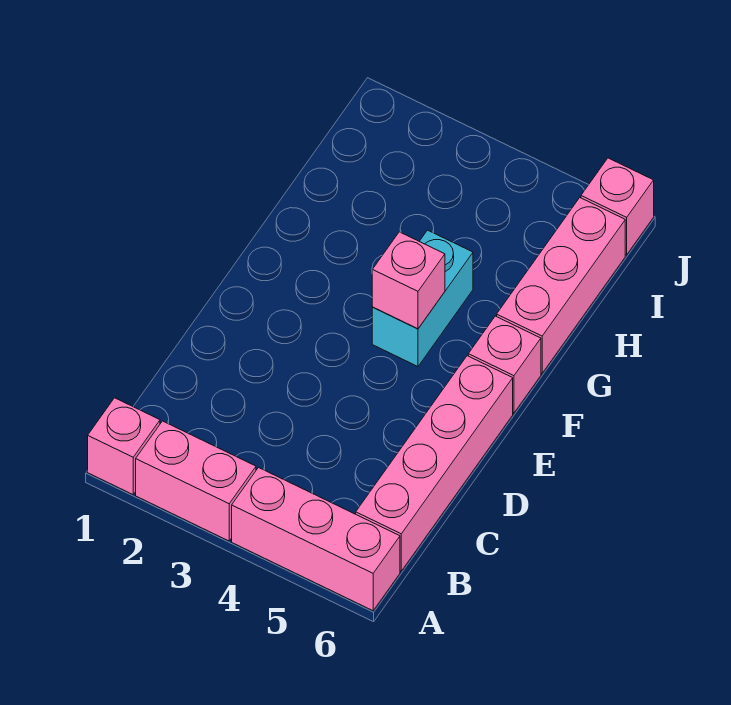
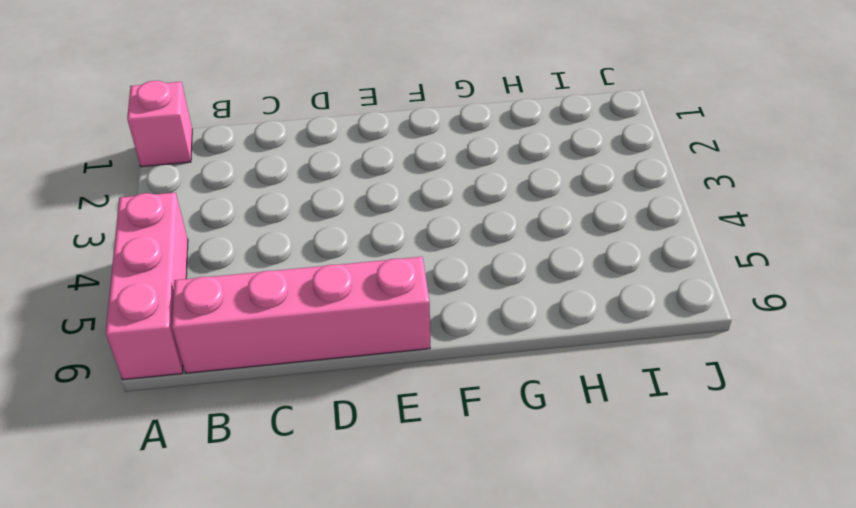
none -> pink brick A2:A3 level 1
none -> cyan brick F4:G4 level 1

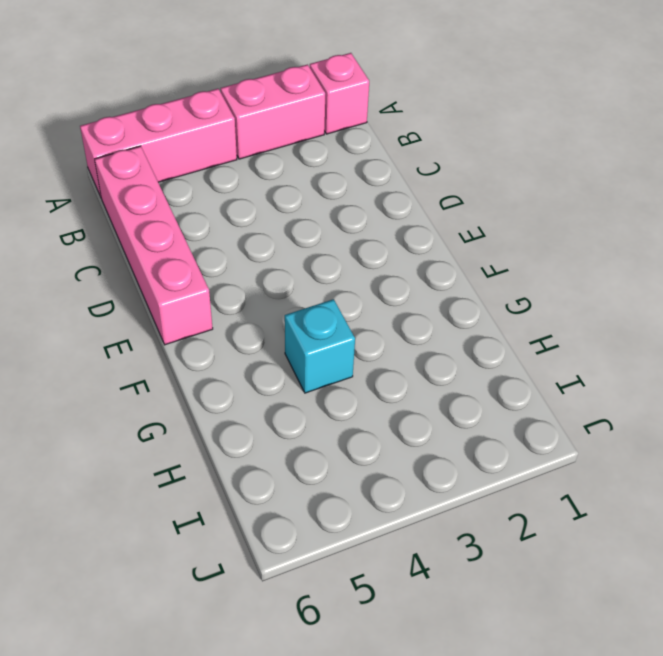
cyan brick G4 level 1 -> cyan brick F4:G4 level 1
none -> pink brick F6 level 1
none -> pink brick G6:I6 level 1

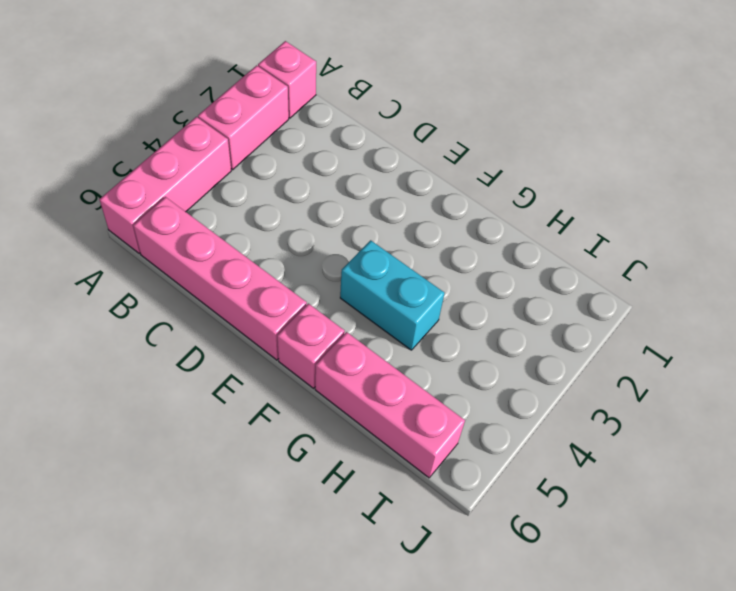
none -> pink brick J6 level 1
none -> pink brick F4 level 2

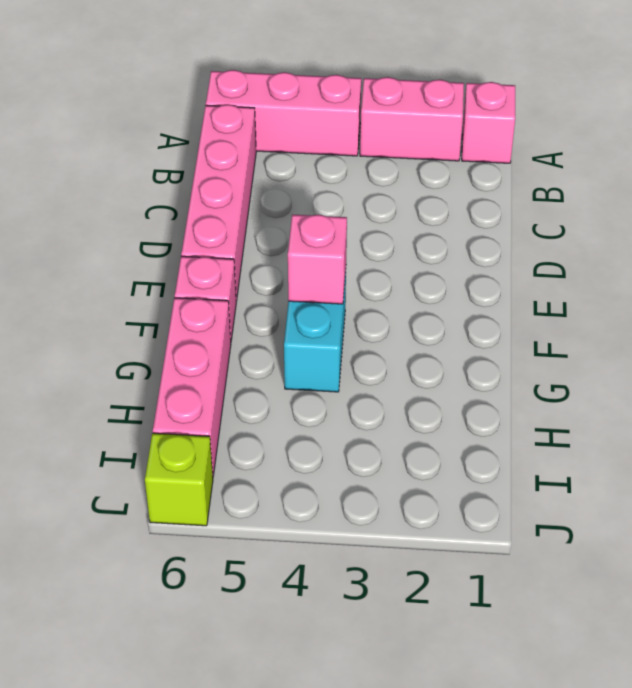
lime brick J6 level 1 -> pink brick J6 level 1

